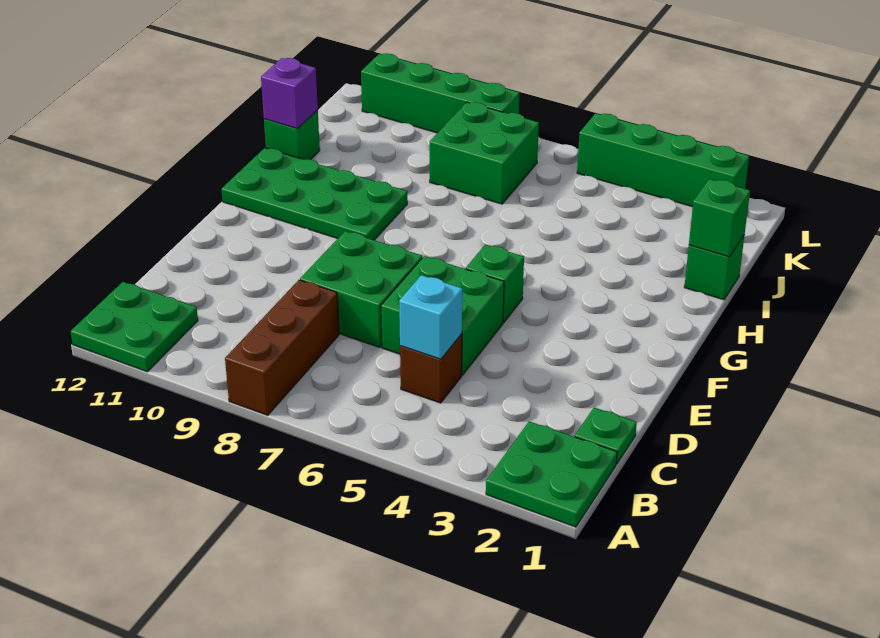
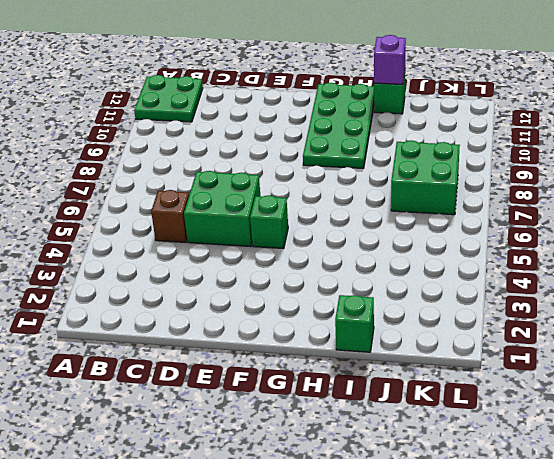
none -> green plate A1:B2 level 1
none -> brown brick A8:C8 level 1
none -> green plate C1 level 1

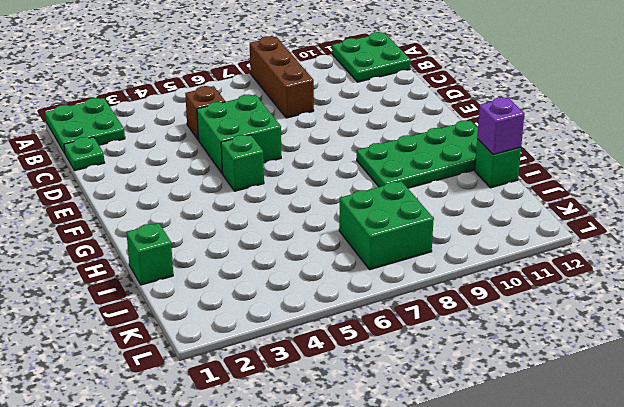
none -> green brick D7:E8 level 1
none -> green brick L2:L5 level 1
none -> green brick L8:L11 level 1

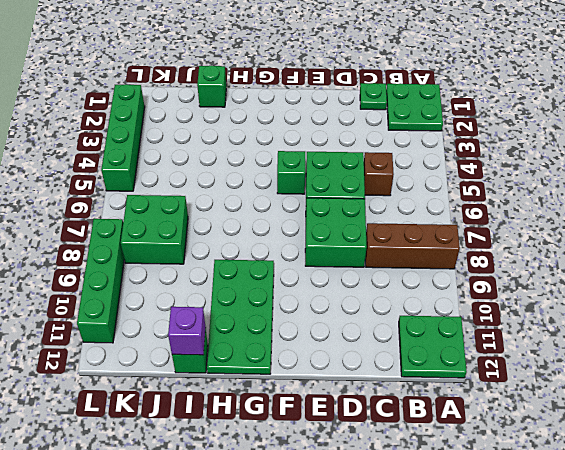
none -> cyan brick C5 level 2
none -> green brick I1 level 2

